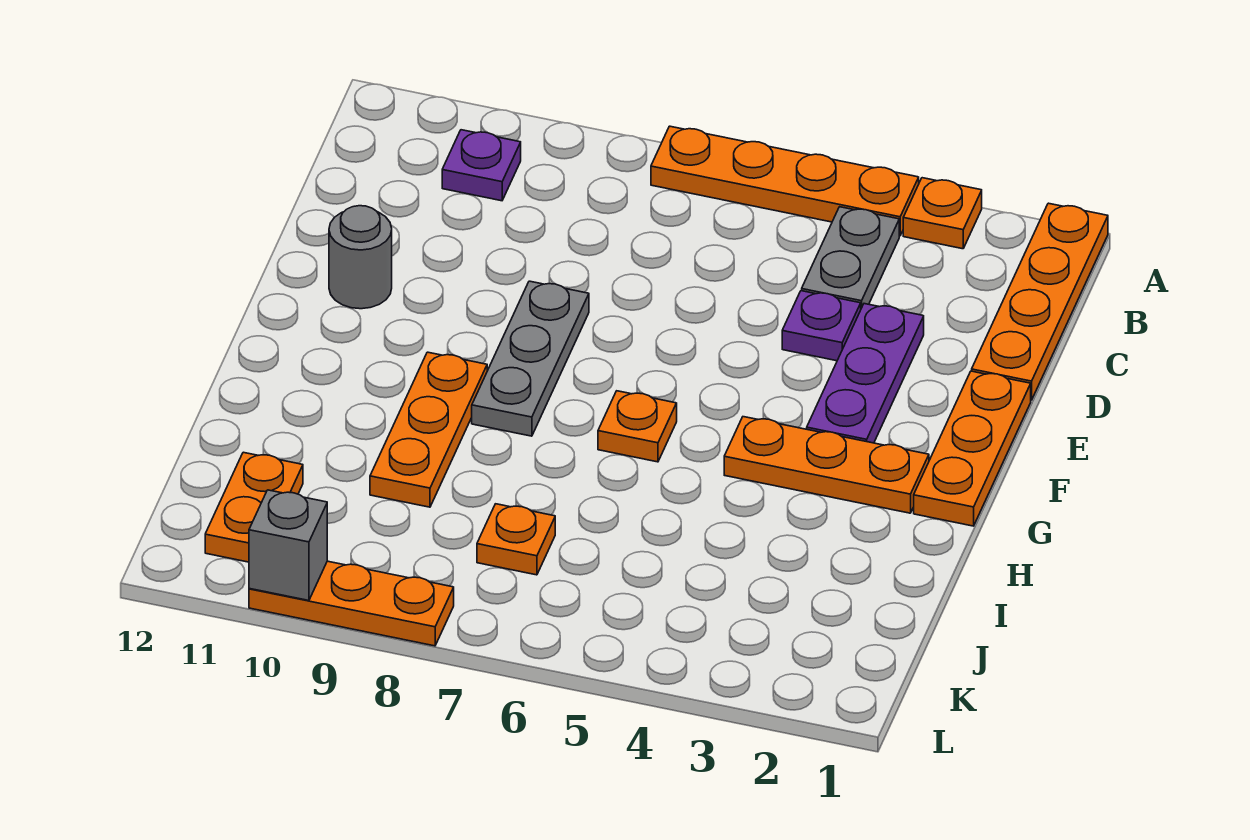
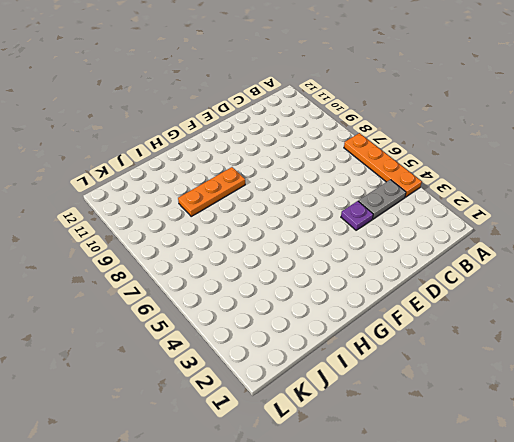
none -> orange plate A1:D1 level 1
none -> orange plate A3 level 1
none -> purple plate B10 level 1

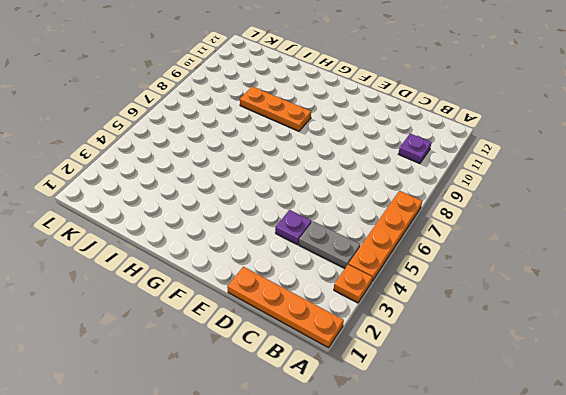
none -> purple plate D3:F3 level 1
none -> orange plate E1:G1 level 1
none -> grey plate E8:G8 level 1

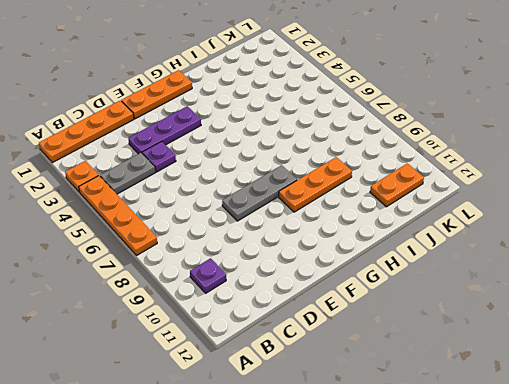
none -> grey round brick E11 level 1
none -> orange plate G2:G4 level 1
none -> orange plate G6 level 1

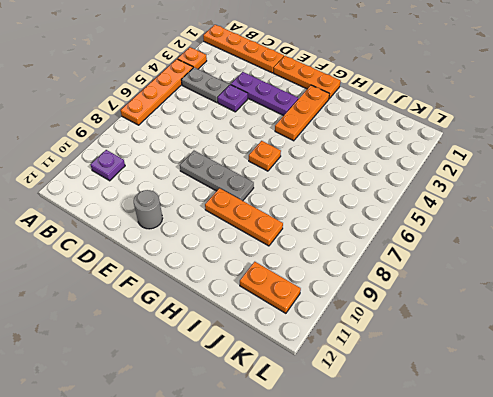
none -> orange plate J7 level 1
none -> orange plate L8:L10 level 1
none -> grey brick L10 level 2

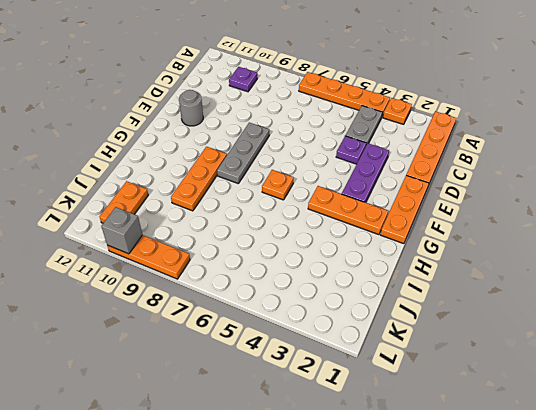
none -> orange plate J7 level 1

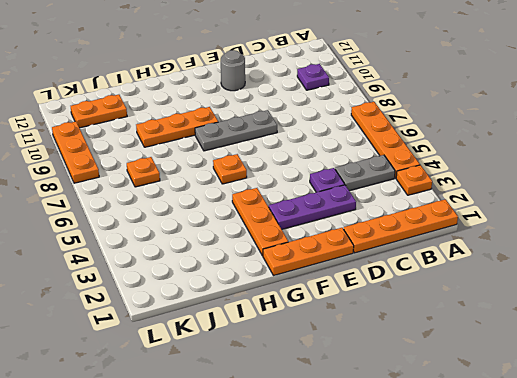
none -> grey brick L10 level 2

